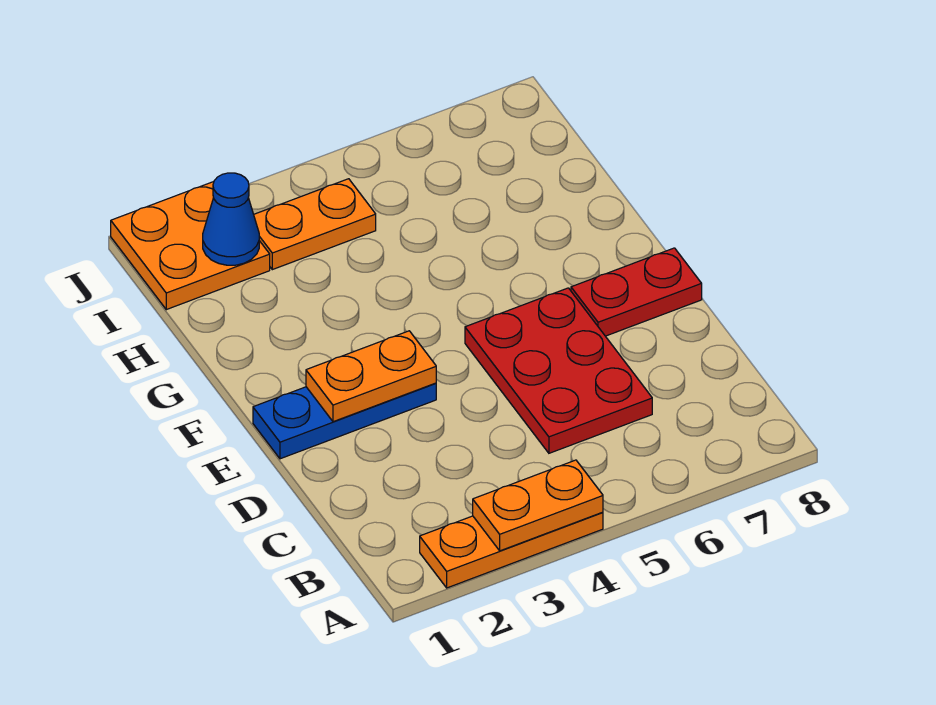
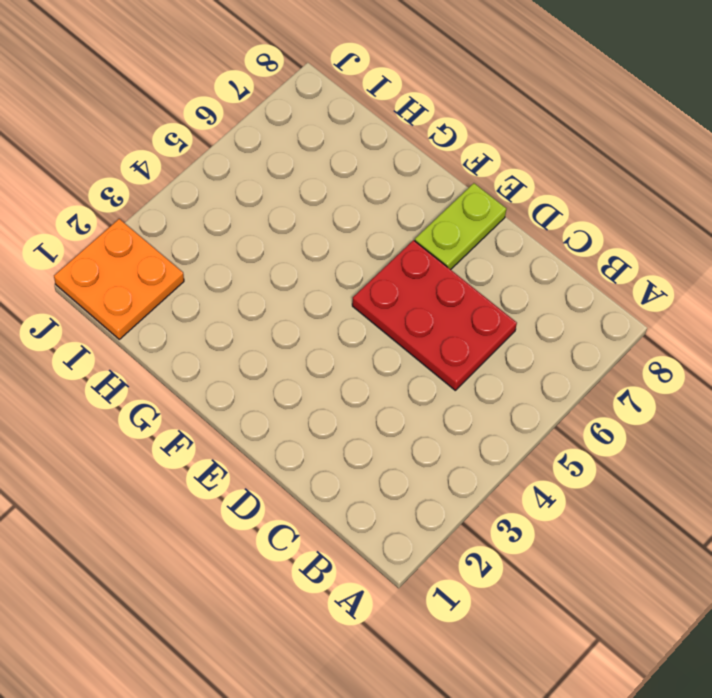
lime plate E7:E8 level 1 -> red plate E7:E8 level 1
none -> orange plate A2:A4 level 1
none -> blue plate E1:E3 level 1

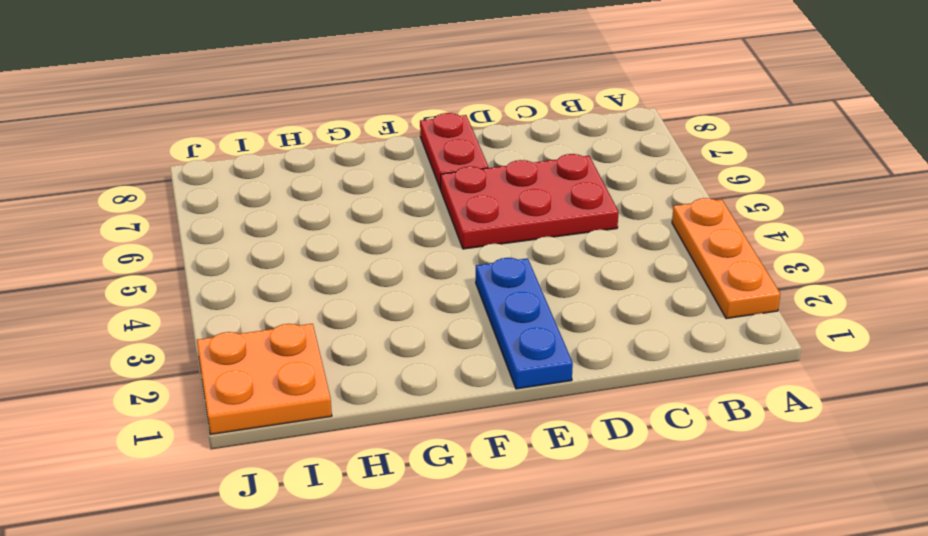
none -> orange plate I3:I4 level 1
none -> orange plate A3:A4 level 2

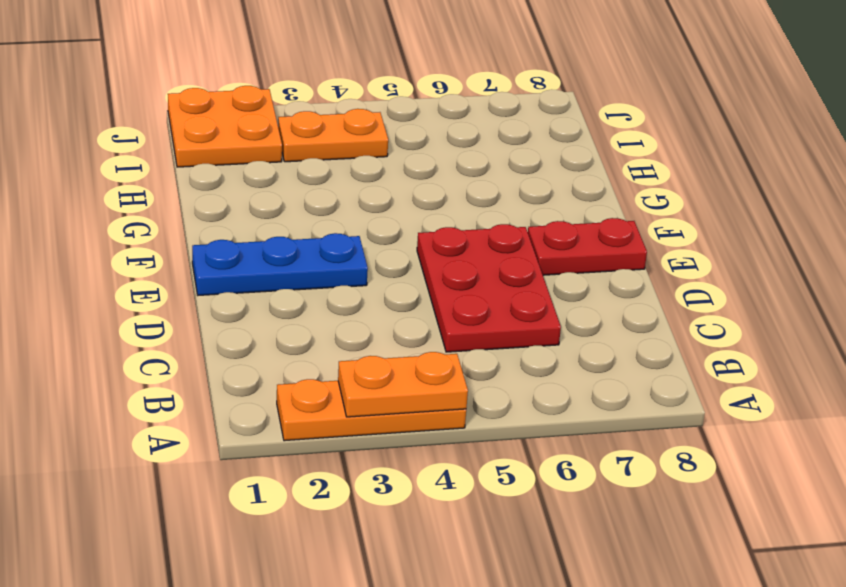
none -> orange plate E2:E3 level 2
none -> blue cone I2 level 2

